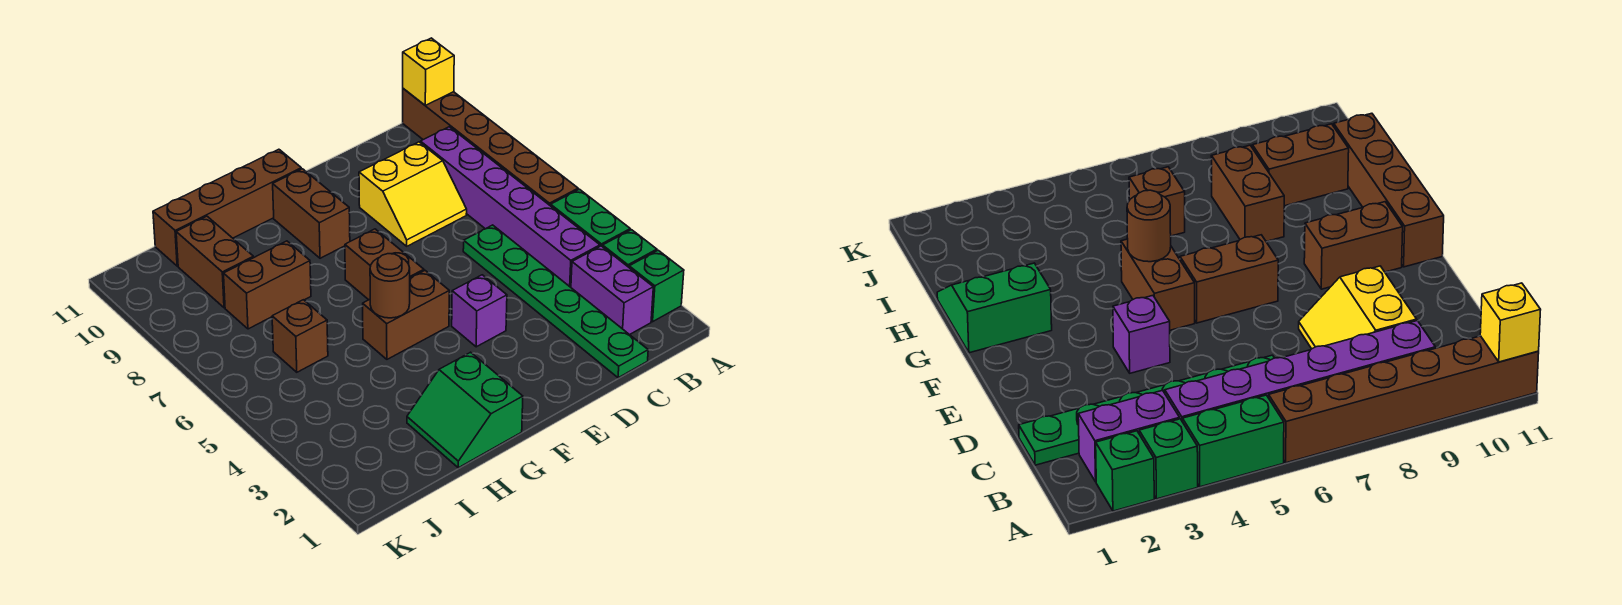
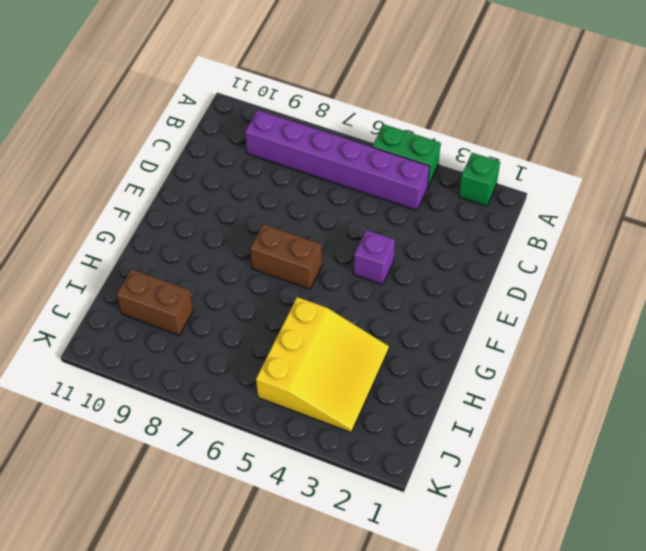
yellow slope H3:J5 level 1 top 5 -> none
none -> green brick A3 level 1
none -> brown brick A6:A11 level 1
none -> purple brick B2:B3 level 1

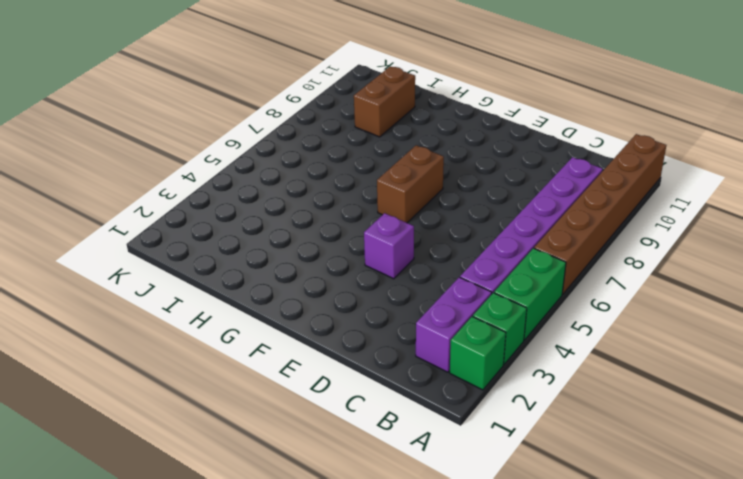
none -> green plate C1:C6 level 1
none -> yellow slope C8:D9 level 1 top 9
none -> brown brick F5:G5 level 1

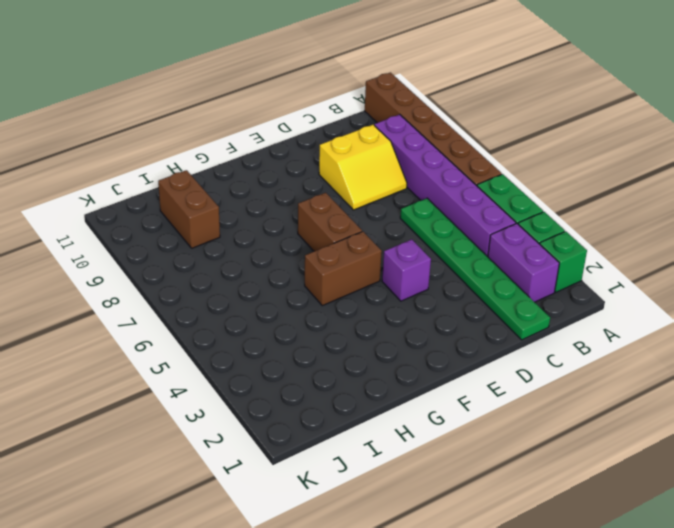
none -> brown brick F9:F10 level 1
none -> brown brick F11:I11 level 1
none -> green slope G1:H2 level 1 top G

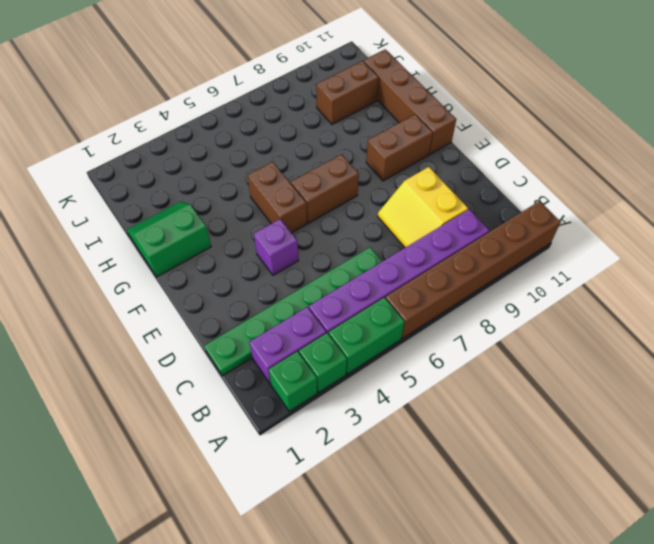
none -> brown brick H8:I8 level 1
none -> brown brick I6 level 1
none -> yellow brick A11 level 2

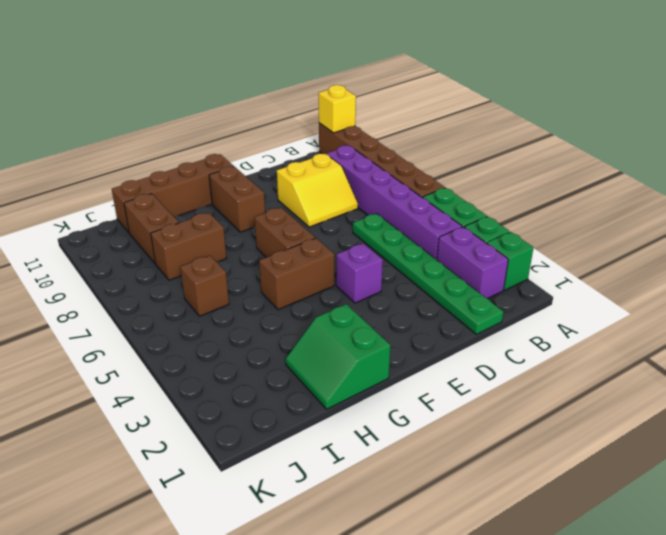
none -> brown round brick G5 level 2

